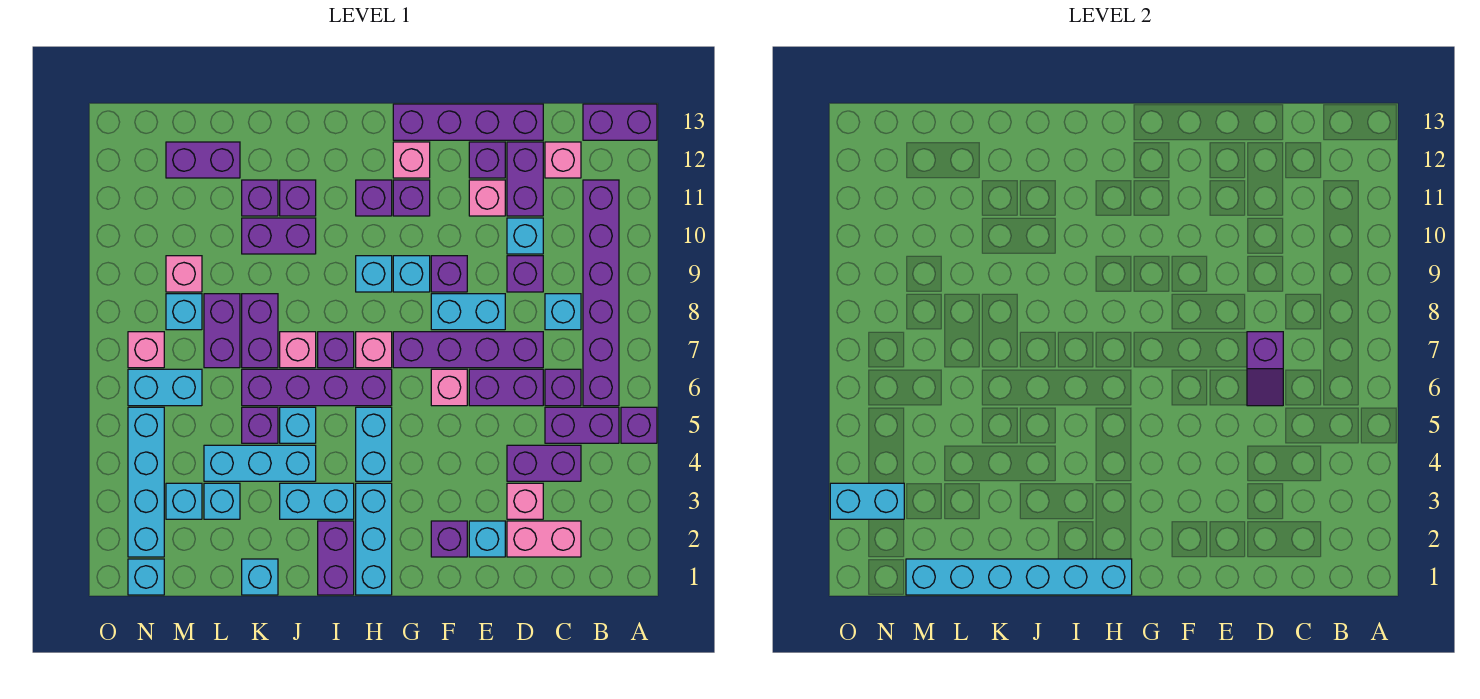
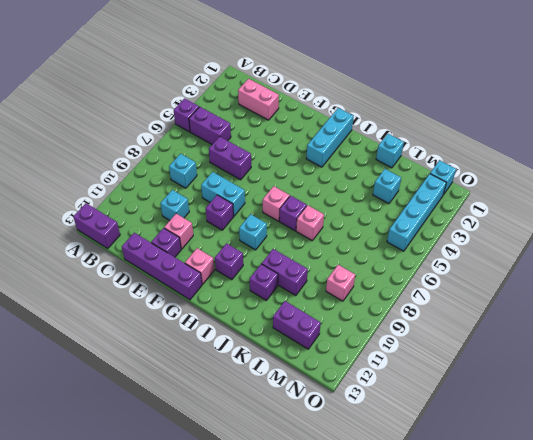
none -> purple brick B6:B11 level 1
none -> purple brick C4:D4 level 1
none -> purple brick C6 level 1
none -> pink brick C12 level 1

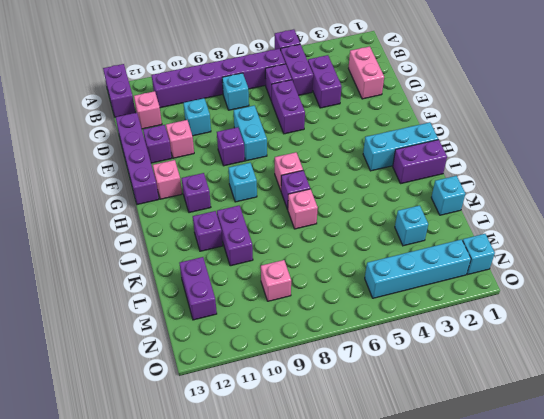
none -> pink brick D3 level 1
none -> purple brick D7:G7 level 1
none -> purple brick D9 level 1
none -> purple brick D11:D12 level 1

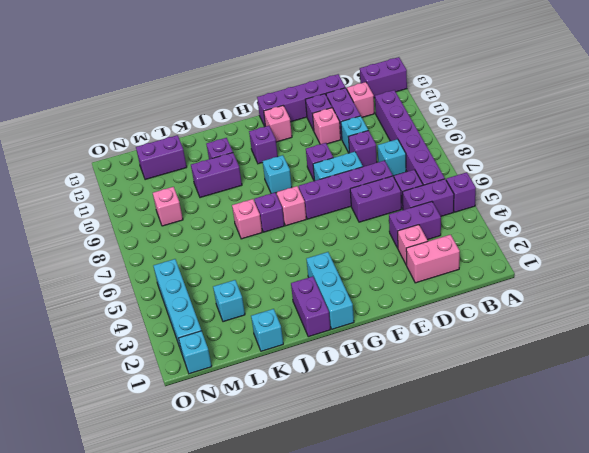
none -> cyan brick E2 level 1
none -> purple brick F2 level 1
none -> pink brick F6 level 1
none -> cyan brick G9 level 1

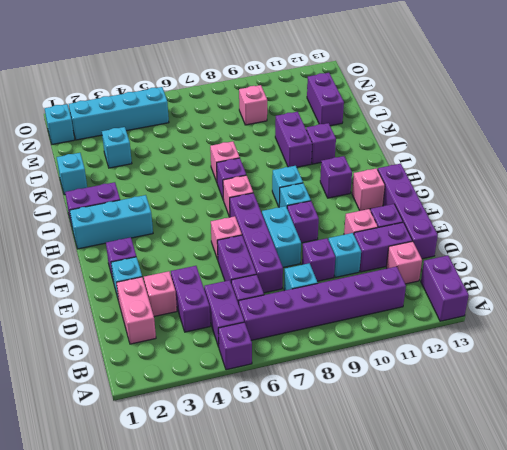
none -> purple brick G11 level 1
none -> cyan brick H4:H5 level 1
none -> purple brick H6:K6 level 1
none -> cyan brick I3:J3 level 1

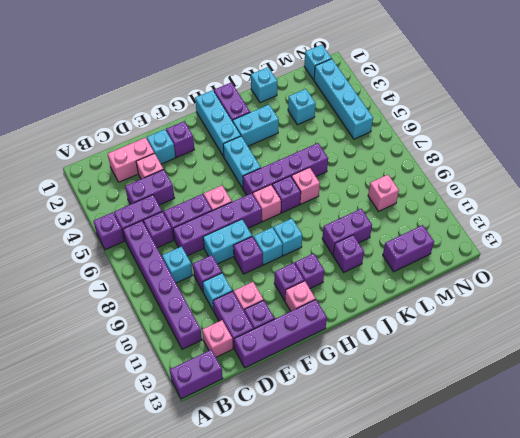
none -> cyan brick J4:L4 level 1
none -> cyan brick J5 level 1
none -> purple brick K5 level 1
none -> purple brick K7:K8 level 1

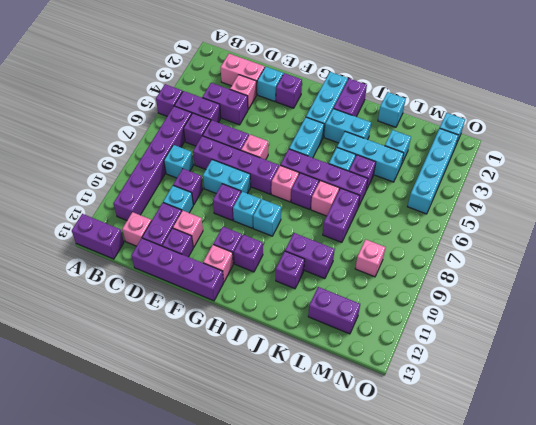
none -> purple brick K11 level 1
none -> purple brick L7:L8 level 1
none -> cyan brick M3 level 1
none -> cyan brick M6:N6 level 1

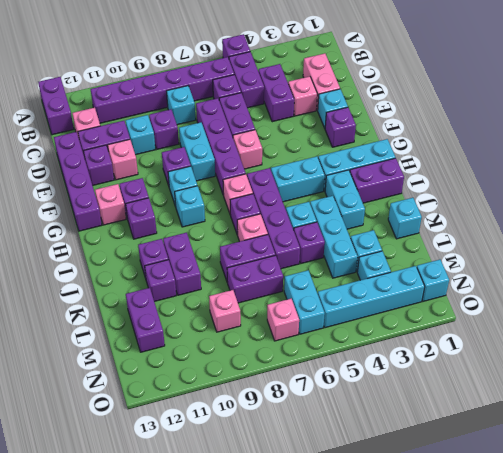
none -> cyan brick M8 level 1
none -> purple slope D6:D7 level 2 top 7
none -> cyan brick H1:M1 level 2
none -> cyan brick N3:O3 level 2

